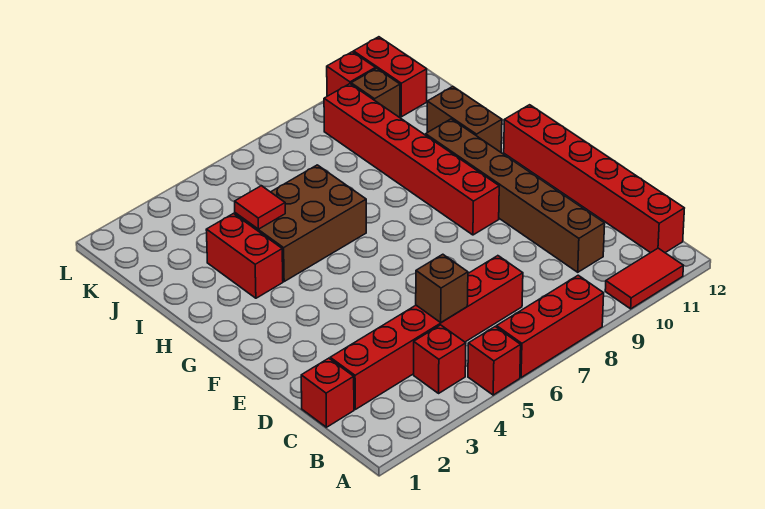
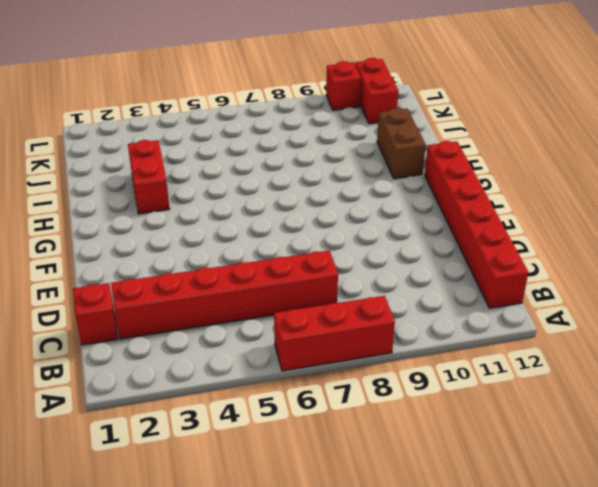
none -> red brick A5 level 1
none -> red tile A10:A11 level 1
none -> red brick B4 level 1

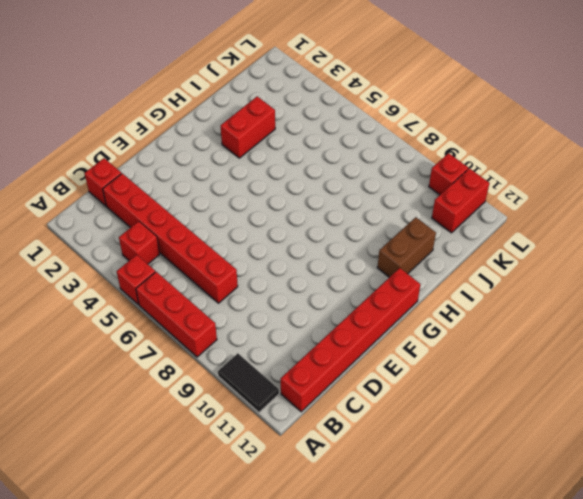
black tile A10:A11 level 1 -> red tile A10:A11 level 1
none -> brown brick C10:H10 level 1
none -> red brick F9:K9 level 1
none -> brown brick H4:I6 level 1

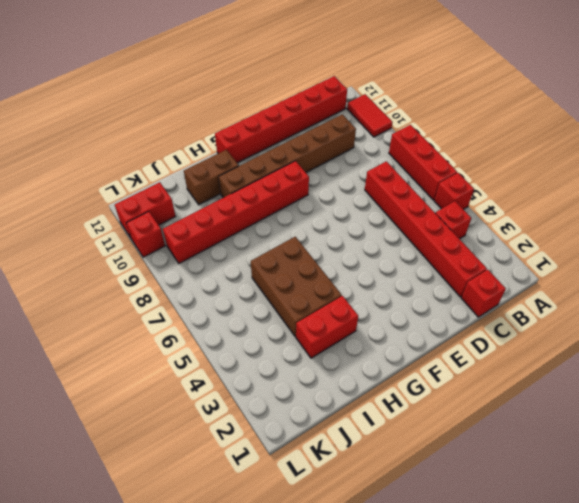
none -> brown brick K10 level 1
none -> brown brick C5 level 2
none -> red tile I4 level 2

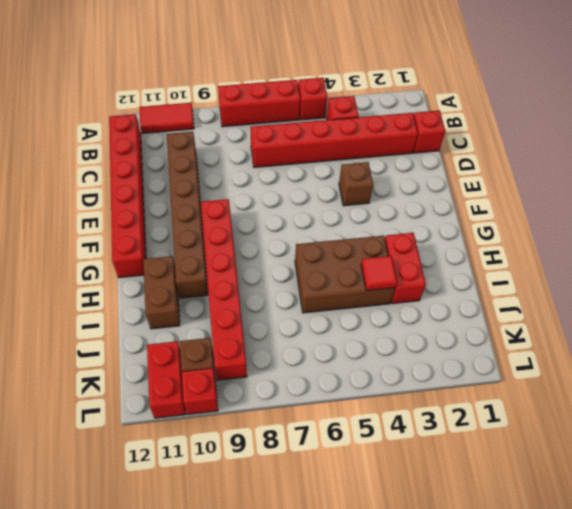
brown brick E4 level 1 -> brown brick C5 level 2

